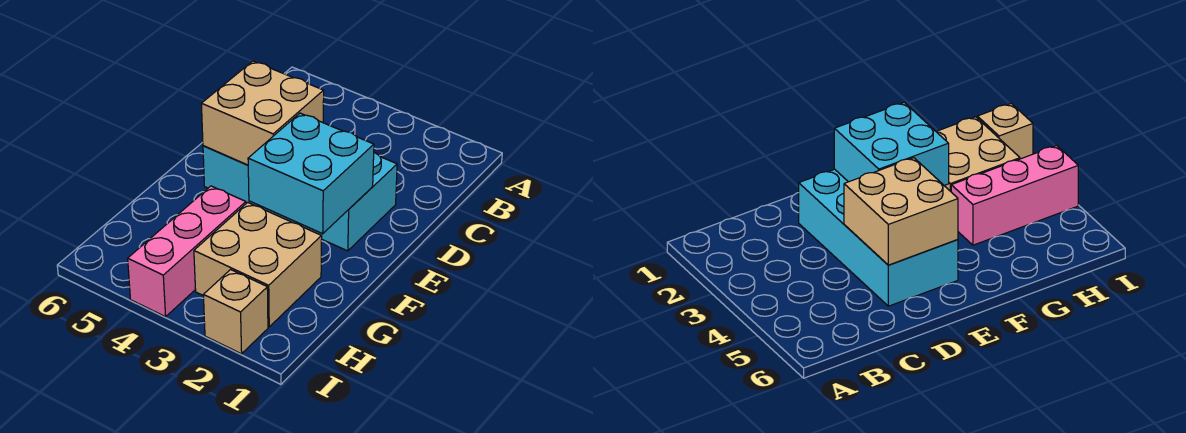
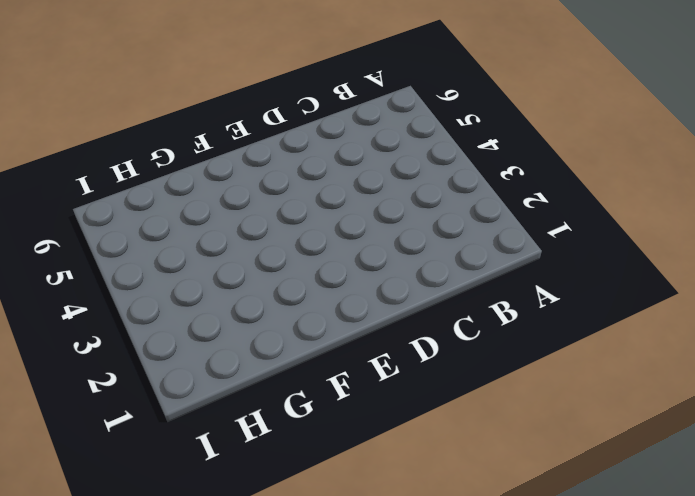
none -> cyan brick D2:E5 level 1
none -> tan brick G2:H3 level 1

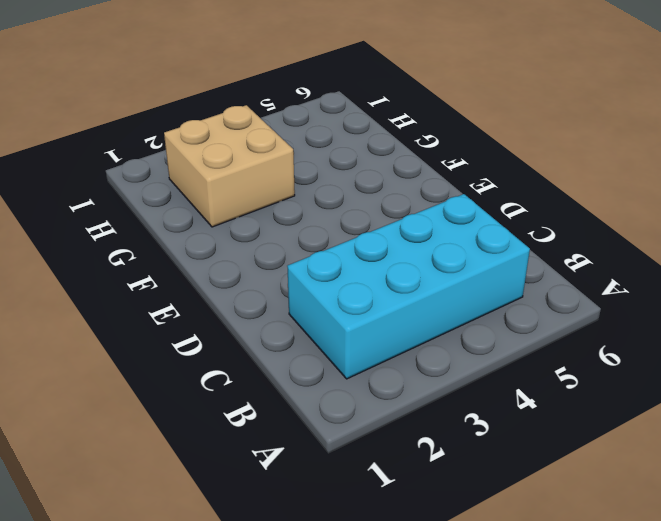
cyan brick B2:C5 level 1 -> cyan brick D2:E5 level 1
none -> pink brick G4:I4 level 1
none -> tan brick I2 level 1

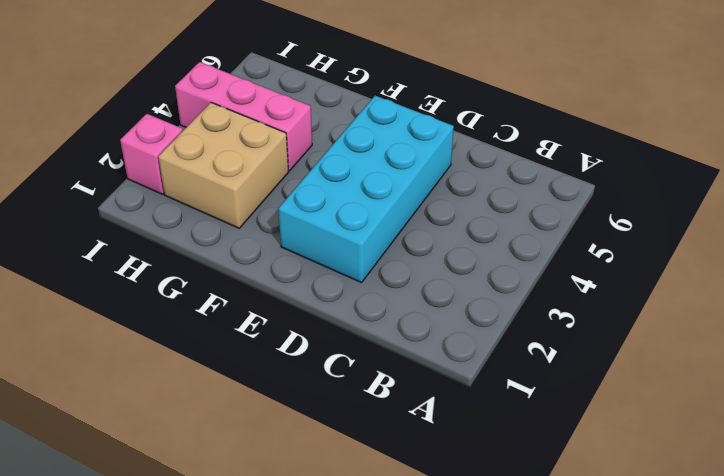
pink brick I2 level 1 -> tan brick I2 level 1
none -> tan brick D4:E5 level 2
none -> cyan brick E2:F3 level 2

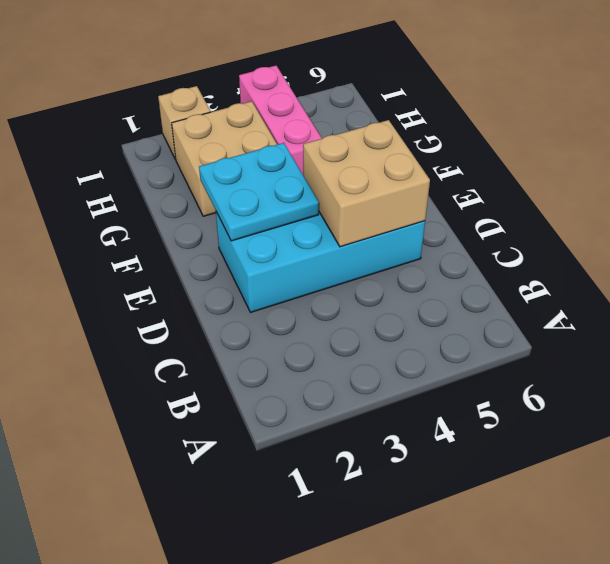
cyan plate E2:F3 level 2 -> cyan brick E2:F3 level 2

